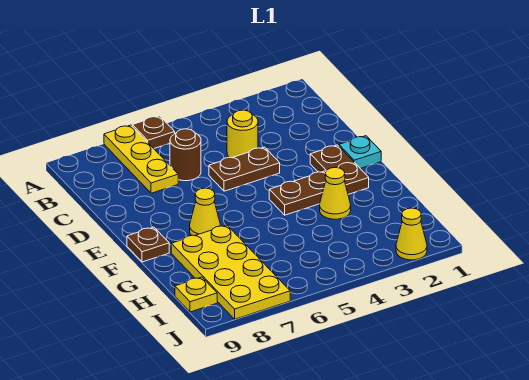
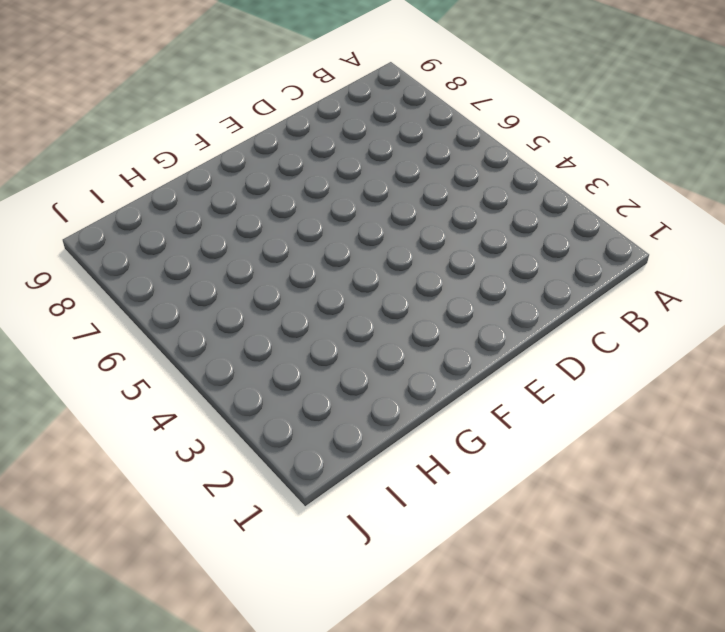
none -> brown plate A6 level 1
none -> yellow plate A7:C7 level 1
none -> yellow round brick C4 level 1

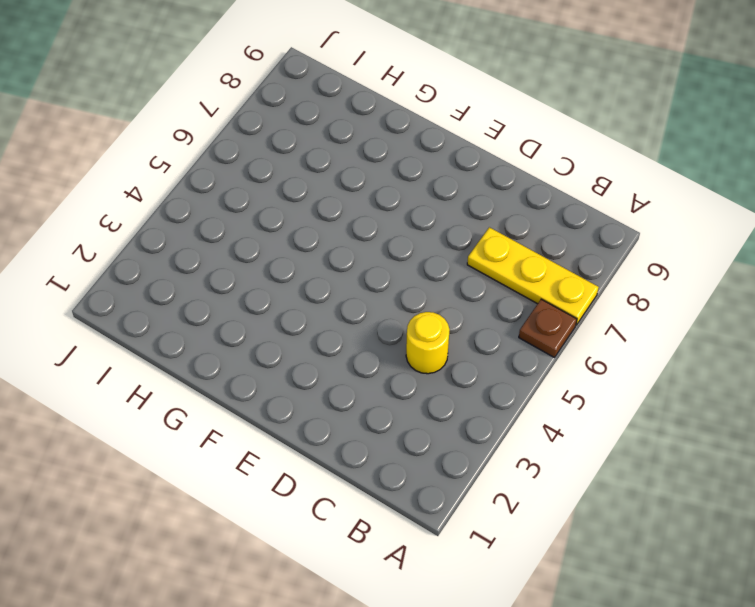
none -> brown round brick C6 level 1
none -> brown plate D4:D5 level 1
none -> cyan plate E1 level 1

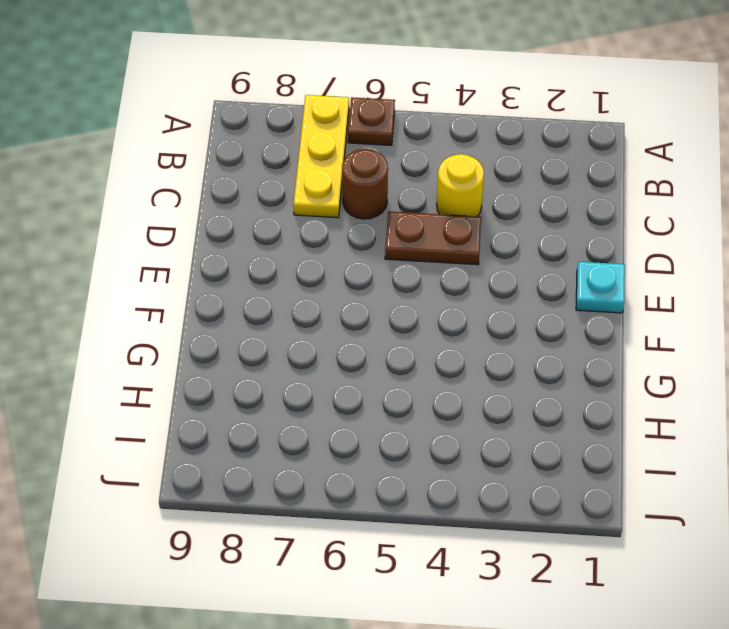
none -> brown plate E2:F2 level 1
none -> brown plate F3:F4 level 1
none -> yellow cone F7 level 1

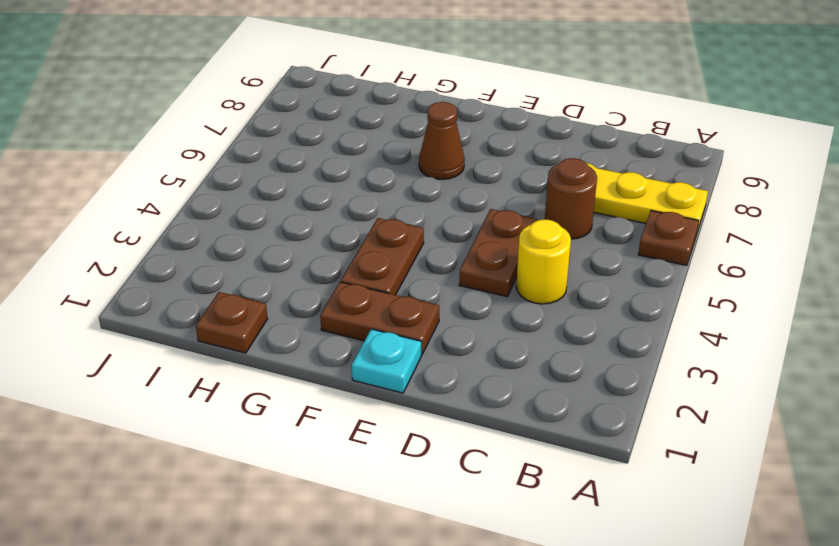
brown cone F7 level 1 -> yellow cone F7 level 1
brown plate H1 level 1 -> brown plate F9 level 1
none -> yellow cone G3 level 1
none -> yellow plate G7:J8 level 1
none -> yellow plate I9 level 1

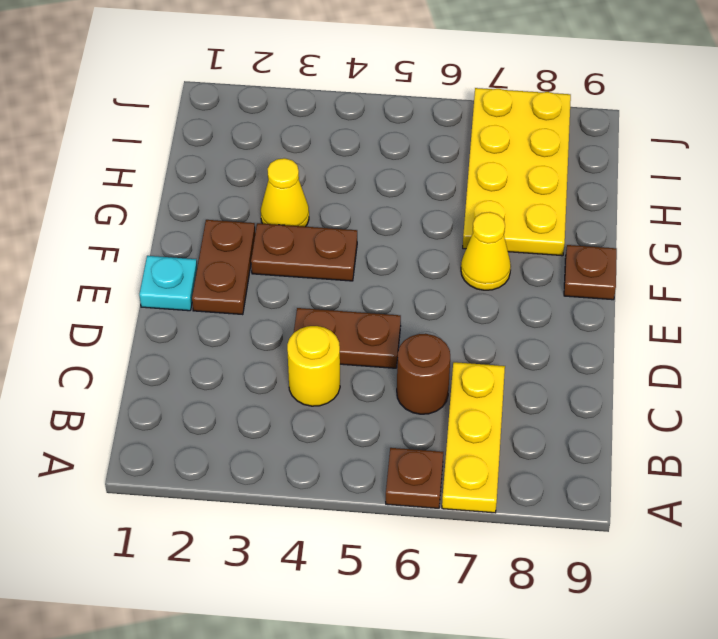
none -> yellow plate I9 level 1
none -> yellow cone J2 level 1

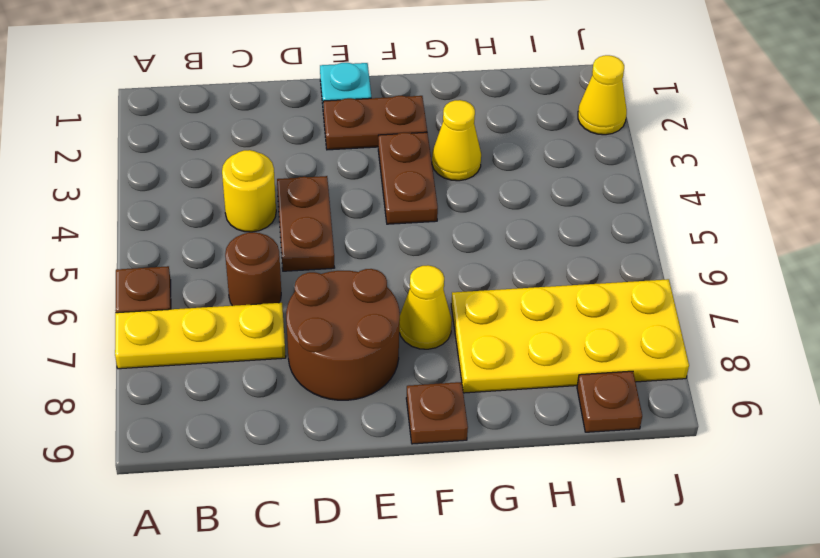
brown round brick D7:E8 level 1 -> none
brown plate I9 level 1 -> yellow plate I9 level 1

